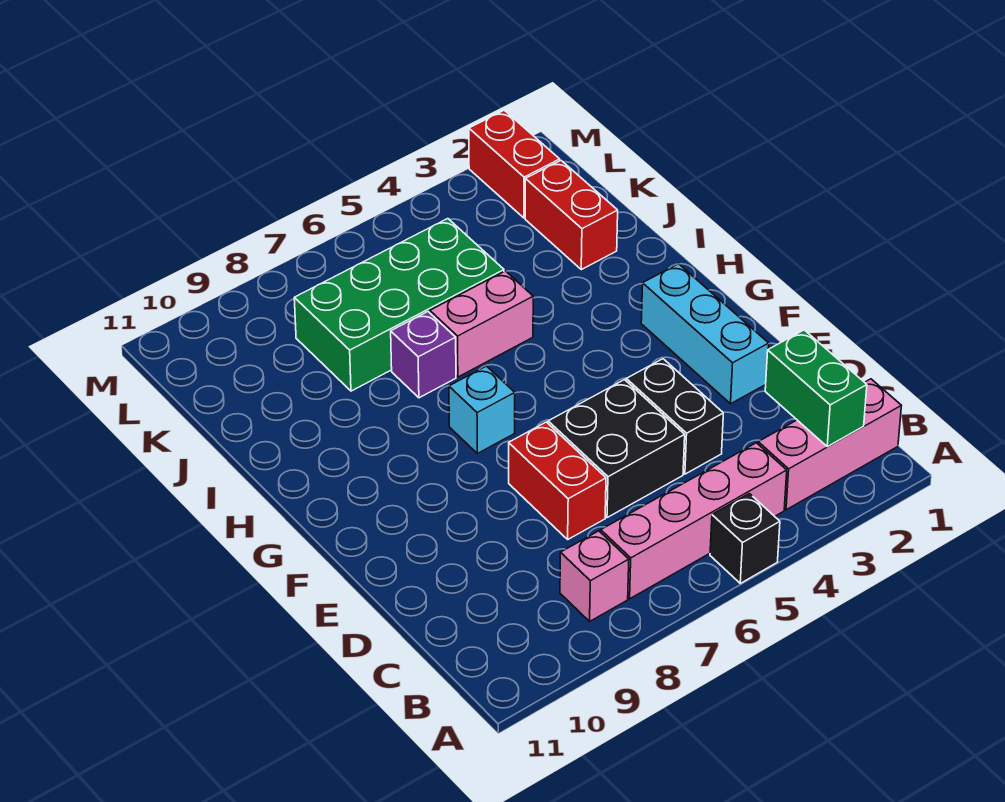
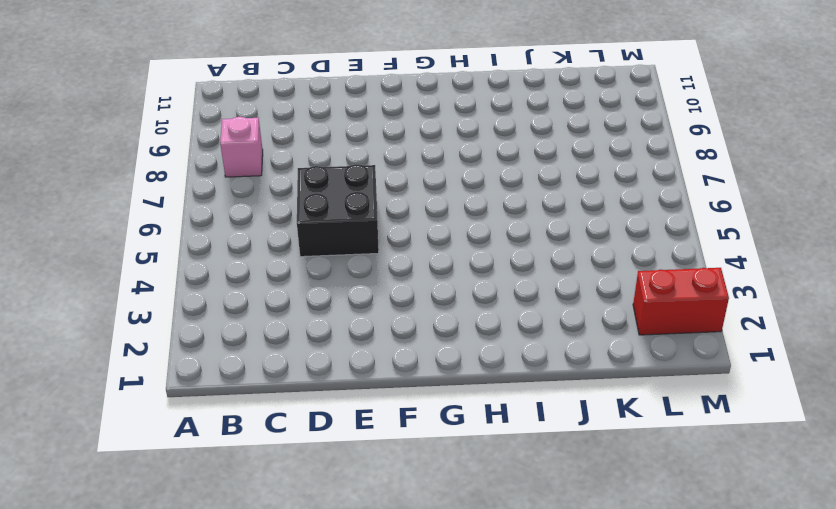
none -> black brick A5 level 1
none -> pink brick B1:B3 level 1
none -> pink brick B4:B7 level 1

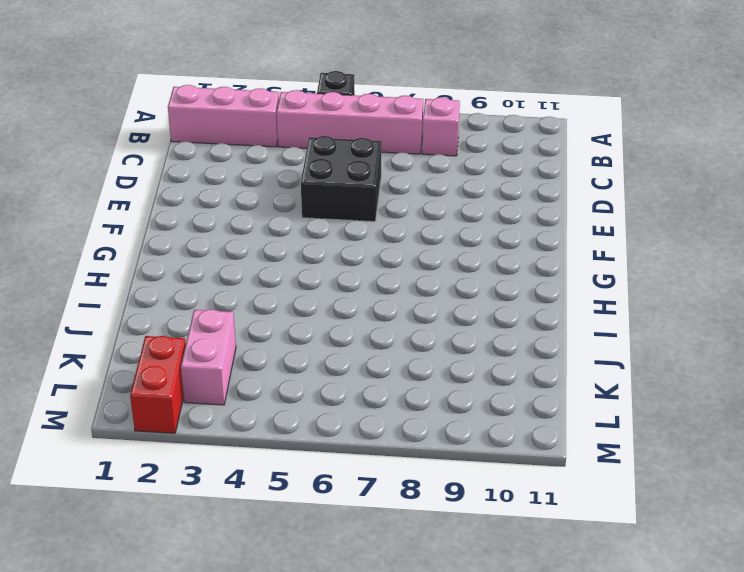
pink brick K3:L3 level 1 -> pink brick I5:I6 level 1
none -> black brick D4:E4 level 1
none -> red brick D7:E7 level 1
none -> cyan brick E2:G2 level 1

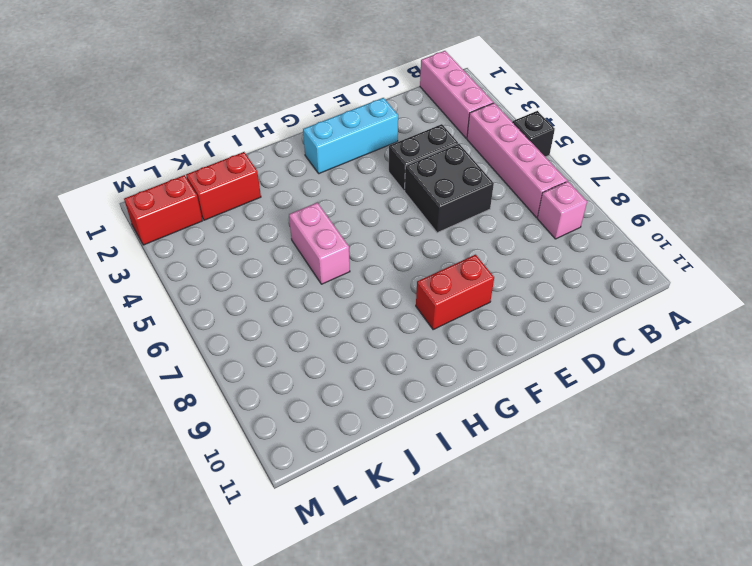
red brick F9:G9 level 1 -> red brick D7:E7 level 1
none -> cyan brick G7 level 1
none -> purple brick I7 level 1
none -> green brick J5:K8 level 1

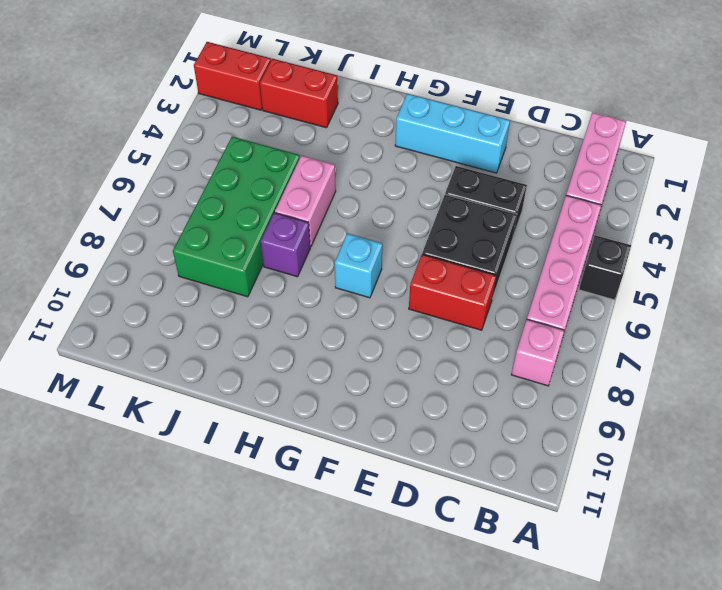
none -> green brick B2:C2 level 2

